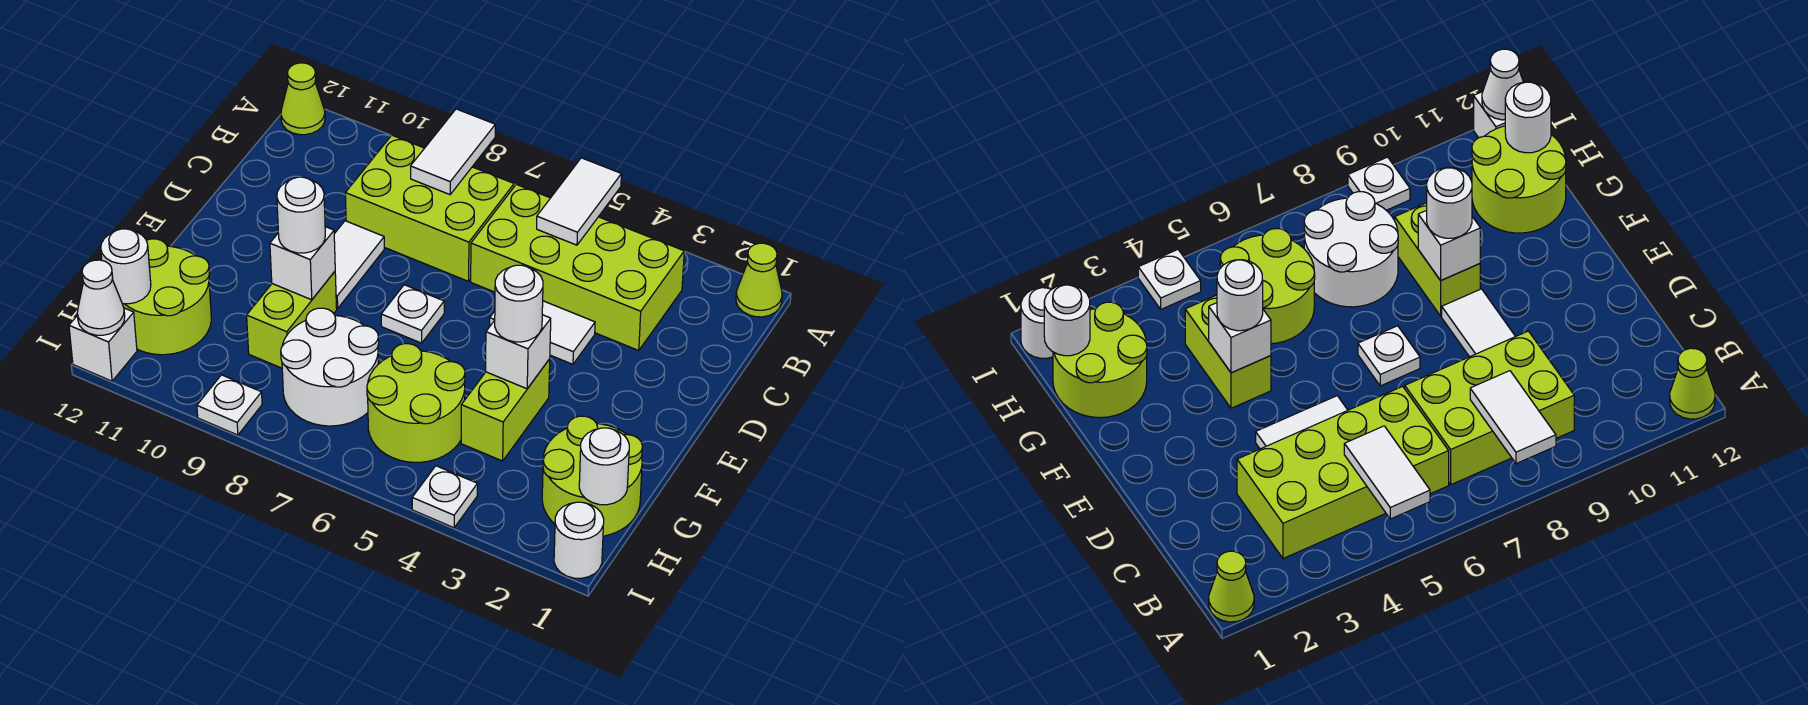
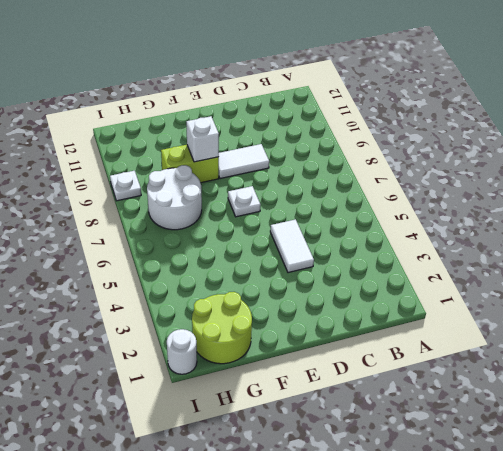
none -> lime cone A1 level 1
none -> lime cone A12 level 1
none -> lime brick B3:C6 level 1

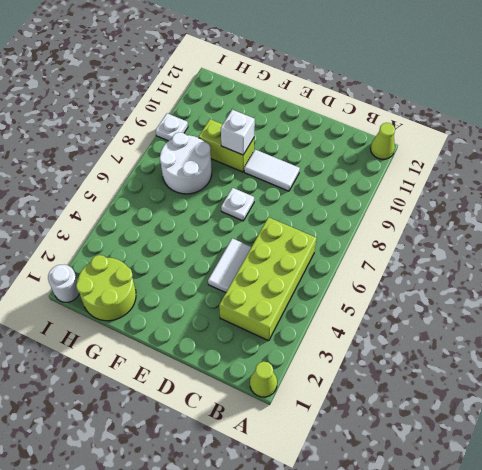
none -> lime brick B7:C9 level 1
none -> lime brick F4:G4 level 1
none -> lime round brick G5:H6 level 1

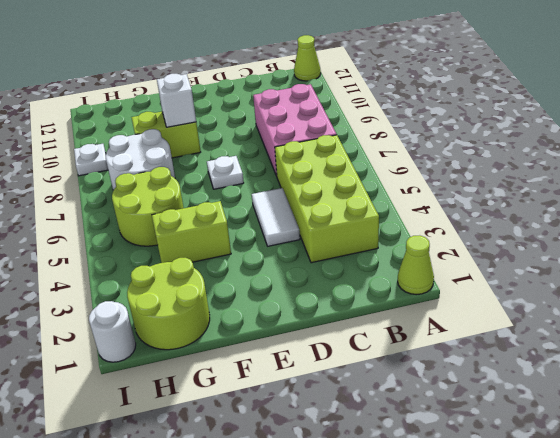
pink brick B7:C9 level 1 -> lime brick B7:C9 level 1
none -> white tile D9:E9 level 1
none -> lime round brick G11:H12 level 1
none -> white plate I4 level 1

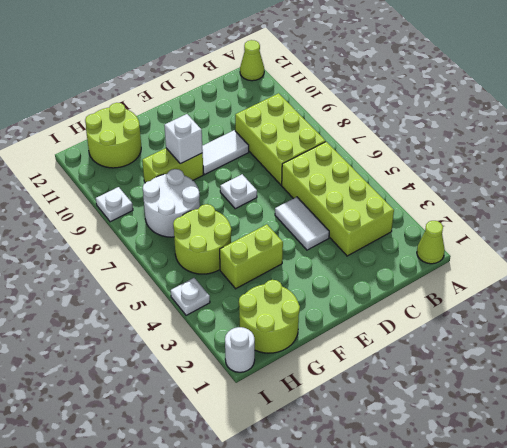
none -> white brick I12 level 1
none -> white tile A5:B5 level 2
none -> white tile A8:B8 level 2

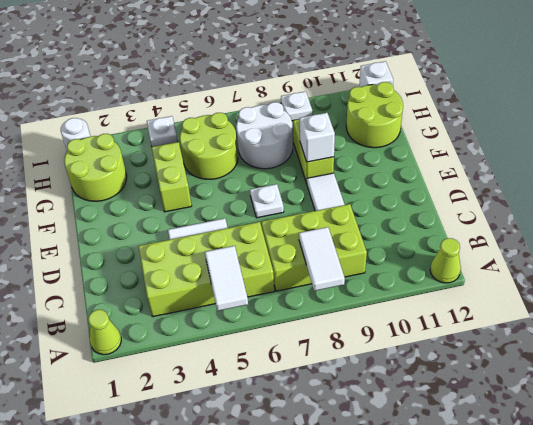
none -> white brick F4 level 2
none -> white round brick H1 level 2
none -> white round brick H12 level 2

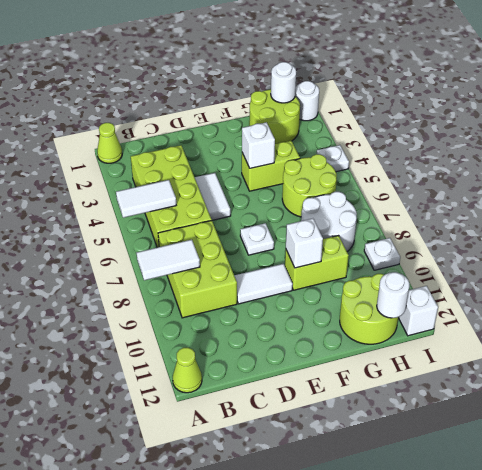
none -> white cone I12 level 2
none -> white round brick F4 level 3
none -> white round brick F9 level 3

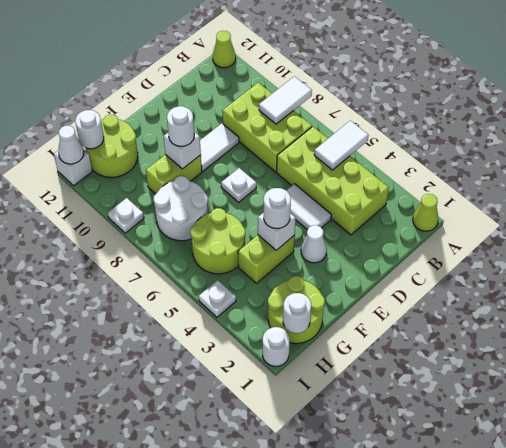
white cone E3 level 1 -> none

